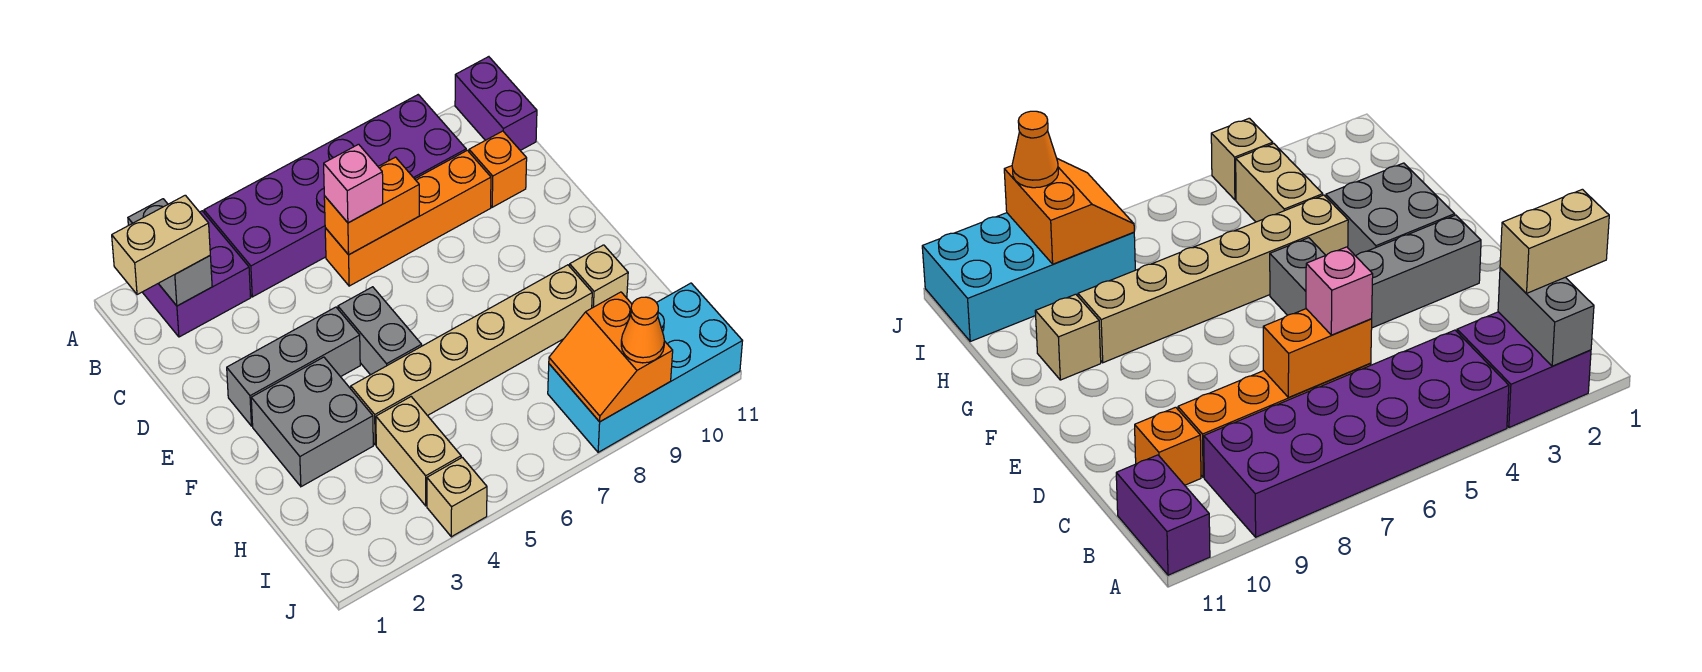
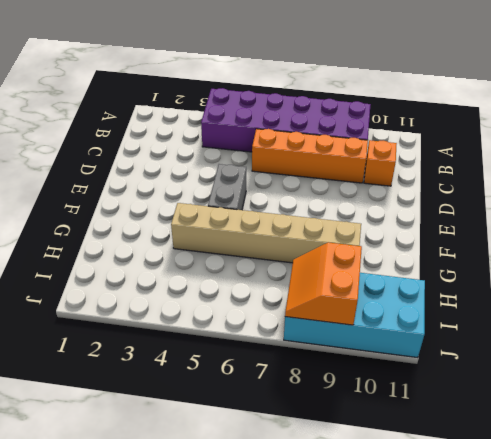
none -> purple brick A2:B3 level 1
none -> purple brick A11:B11 level 1
none -> grey brick E2:E4 level 1

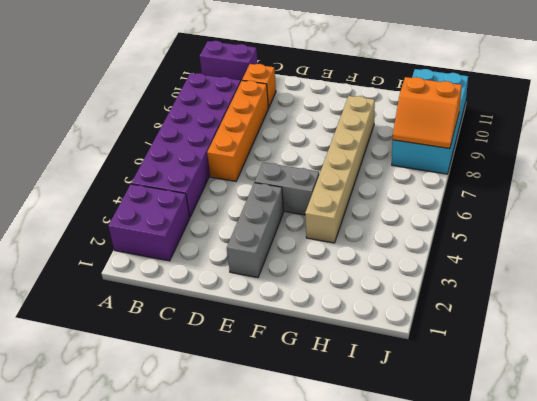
none -> grey brick F2:G3 level 1
none -> tan brick G10 level 1
none -> tan brick H4:I4 level 1

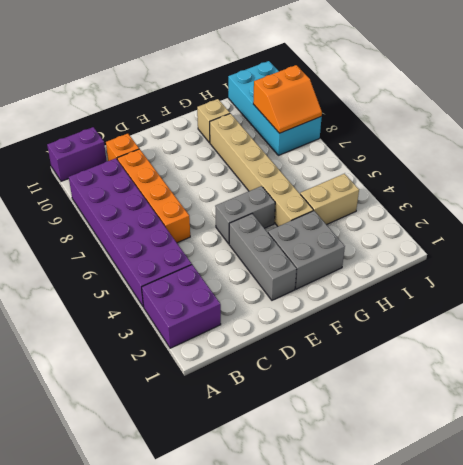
none -> tan brick J4 level 1
none -> grey brick A2:B2 level 2
none -> orange brick C6:C7 level 2

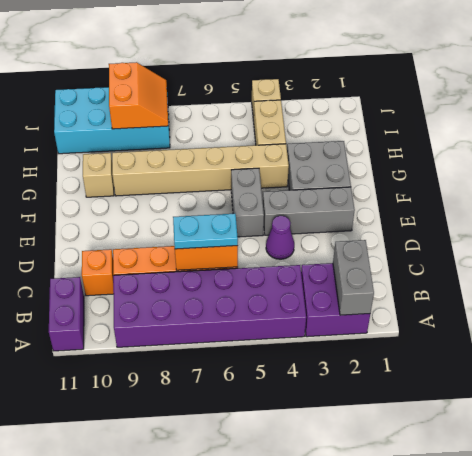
cyan plate C6:C7 level 3 -> pink brick C6 level 3
purple cone D4 level 1 -> none
none -> tan brick B1:B2 level 3
none -> orange cone J9 level 3

